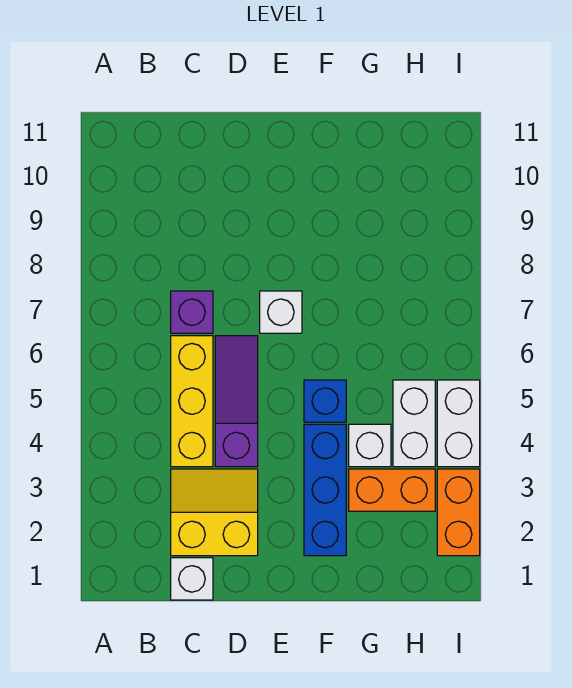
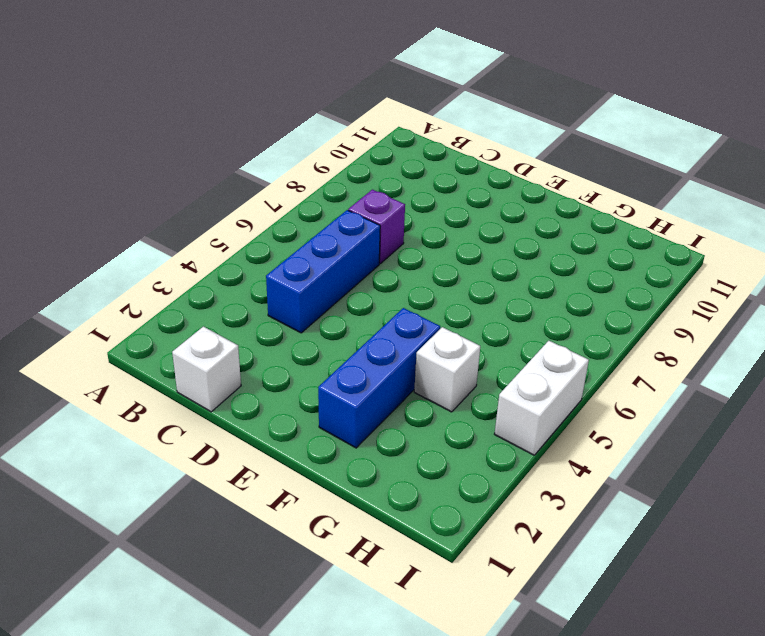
blue brick C4:C6 level 1 -> yellow brick C4:C6 level 1
none -> yellow slope C2:D3 level 1 top 2
none -> purple slope D4:D6 level 1 top 4
none -> white brick E7 level 1

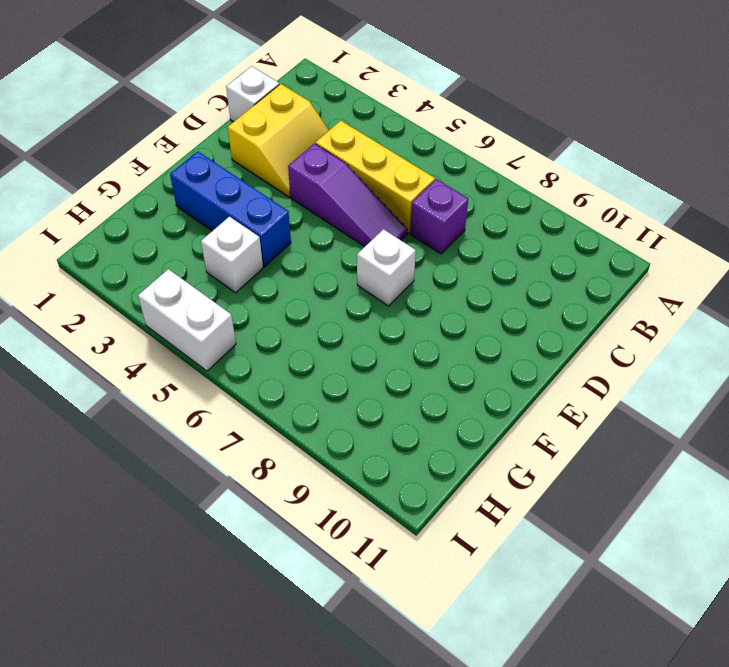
none -> blue brick F5 level 1
none -> orange brick G3:H3 level 1
none -> white brick H4:H5 level 1

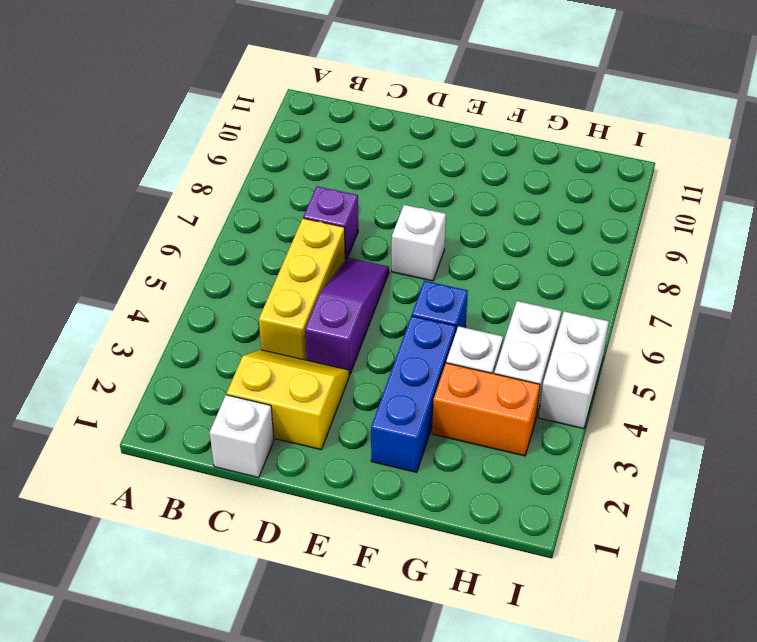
none -> orange brick I2:I3 level 1

